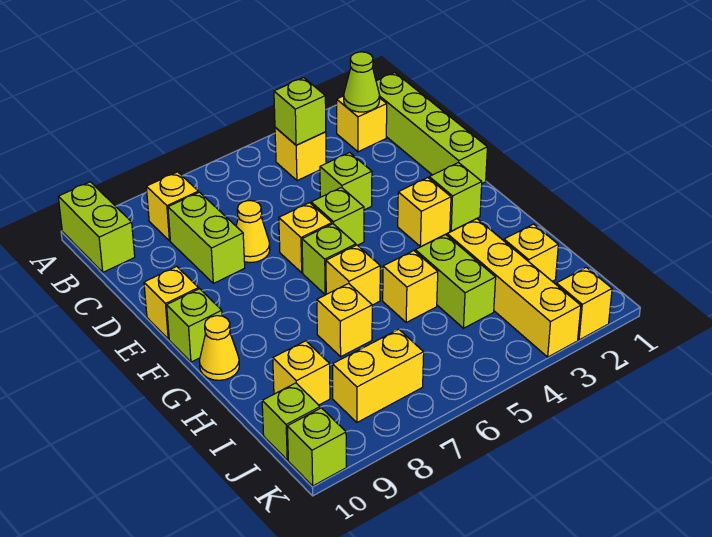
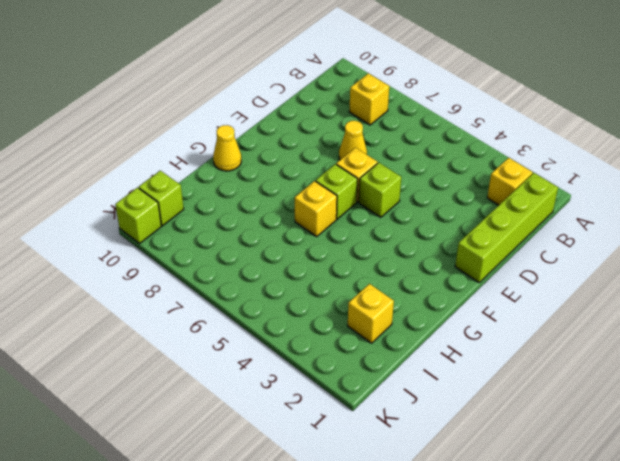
none -> lime brick A10:B10 level 1
none -> yellow brick B4 level 1
none -> lime brick C8:D8 level 1

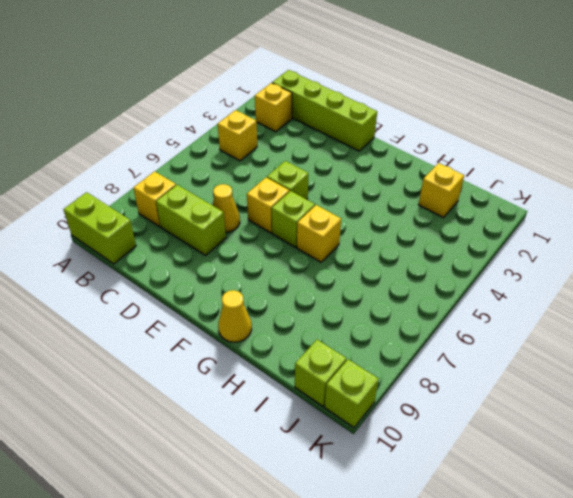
none -> lime brick D4 level 1
none -> yellow brick E10 level 1
none -> lime brick F2 level 1

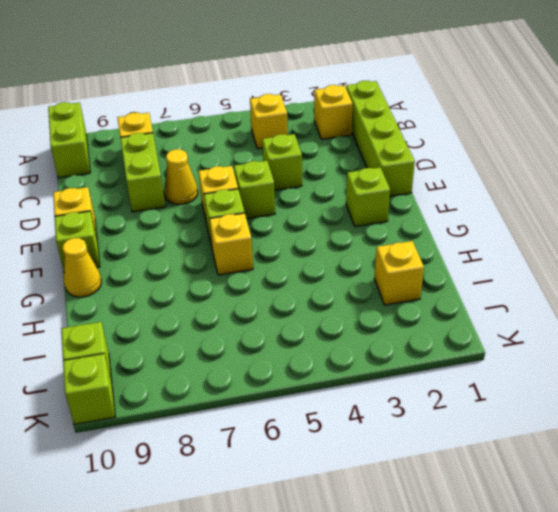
none -> yellow brick F3 level 1
none -> yellow brick H3:K3 level 1
none -> lime brick H4:I4 level 1

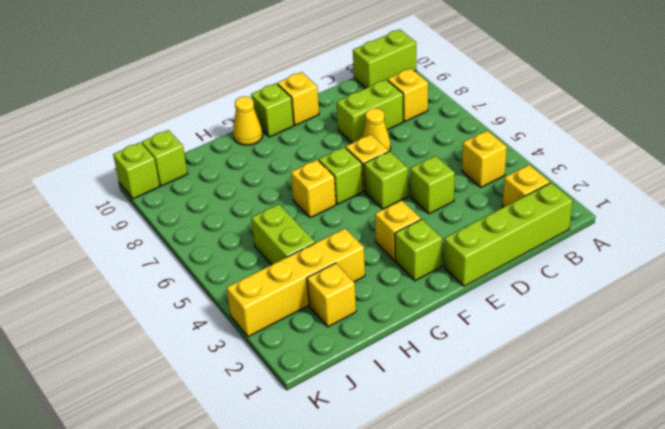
lime brick I4:I5 level 1 -> lime brick H4:I4 level 1
none -> yellow brick H5 level 1
none -> yellow brick H7 level 1
none -> yellow brick I9 level 1

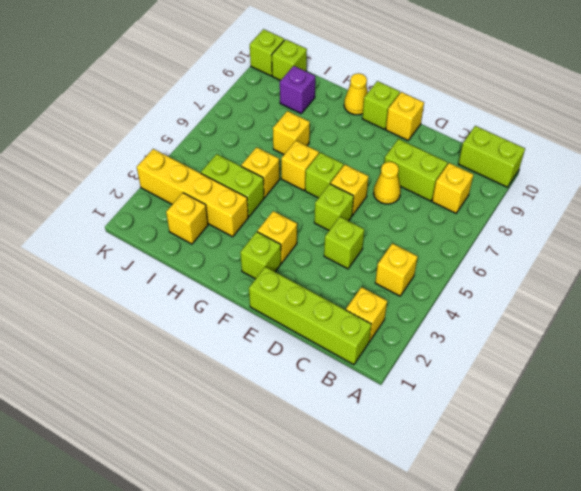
purple brick I9 level 1 -> yellow brick I9 level 1
none -> yellow brick J7:J8 level 1
none -> yellow brick K2 level 1
none -> lime cone B2 level 2

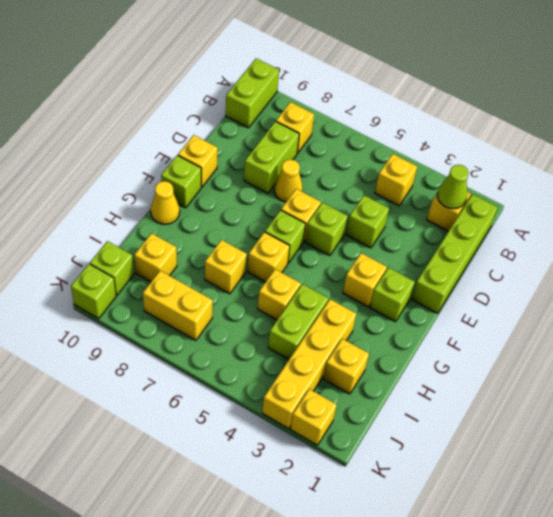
none -> lime brick B4 level 2

